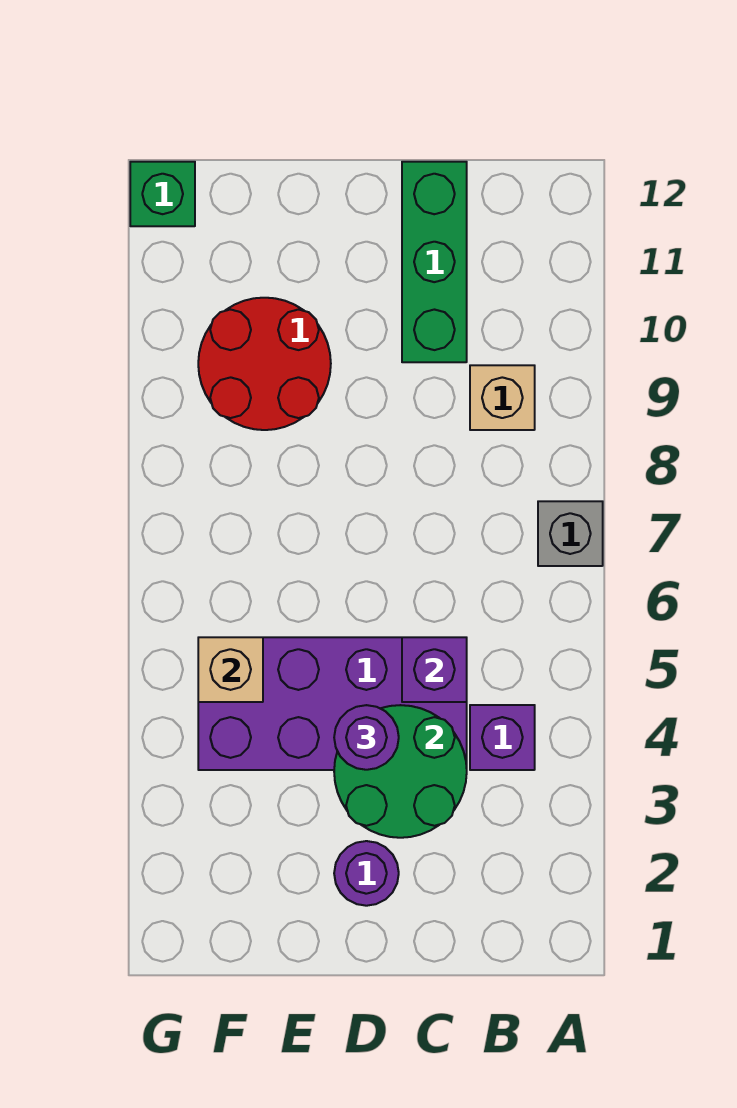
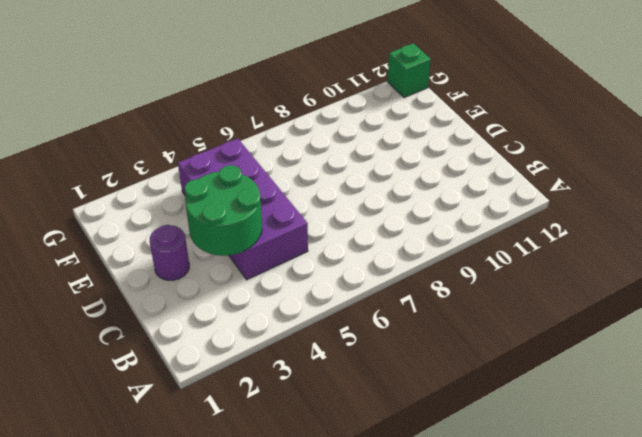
none -> grey brick A7 level 1
none -> purple brick B4 level 1
none -> tan brick B9 level 1

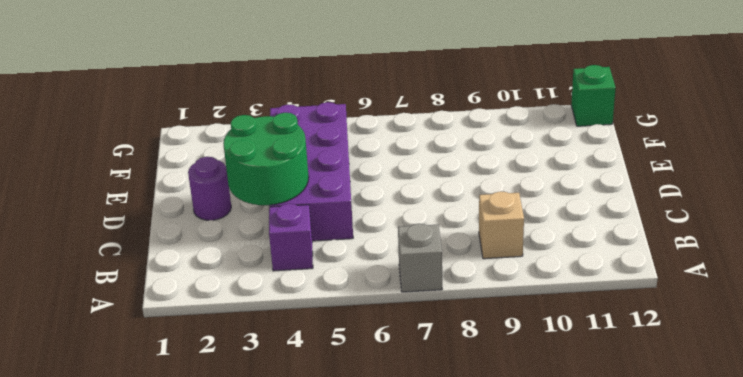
none -> green brick C10:C12 level 1
none -> red round brick E9:F10 level 1
none -> purple brick C5 level 2

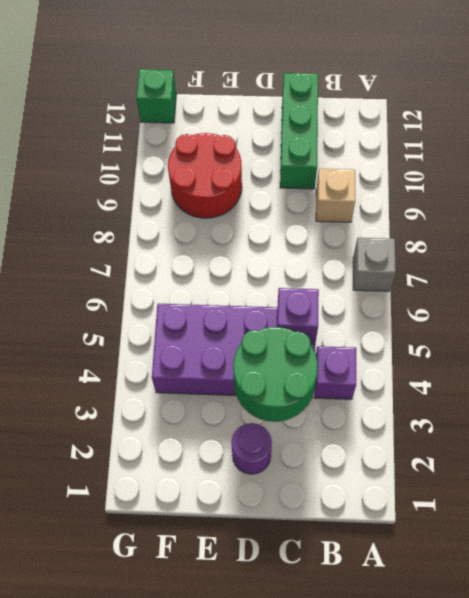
none -> tan brick F5 level 2
none -> purple round brick D4 level 3

